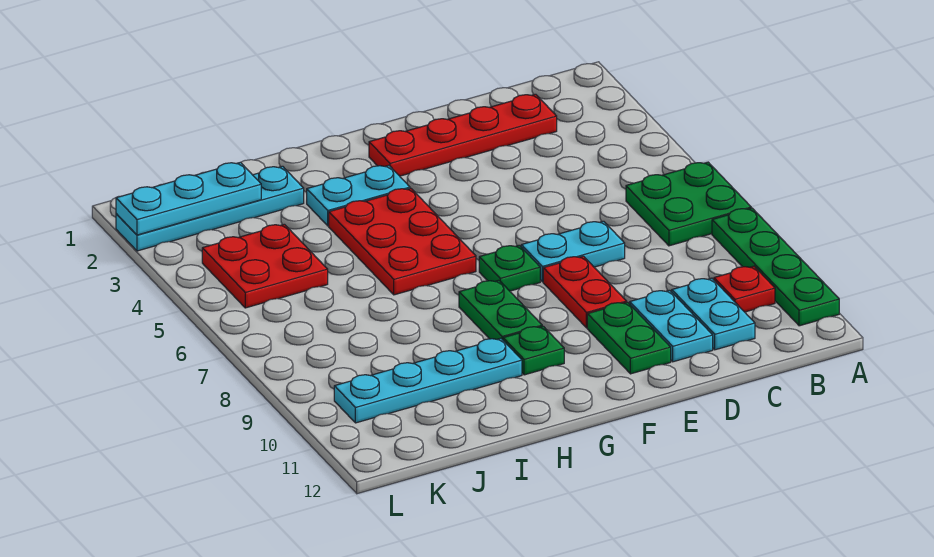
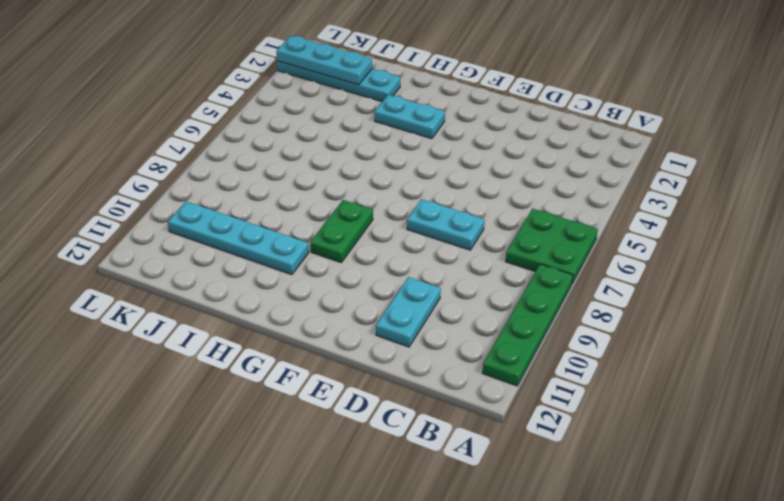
none -> red plate B10 level 1
none -> red plate C2:F2 level 1
none -> cyan plate C10:C11 level 1

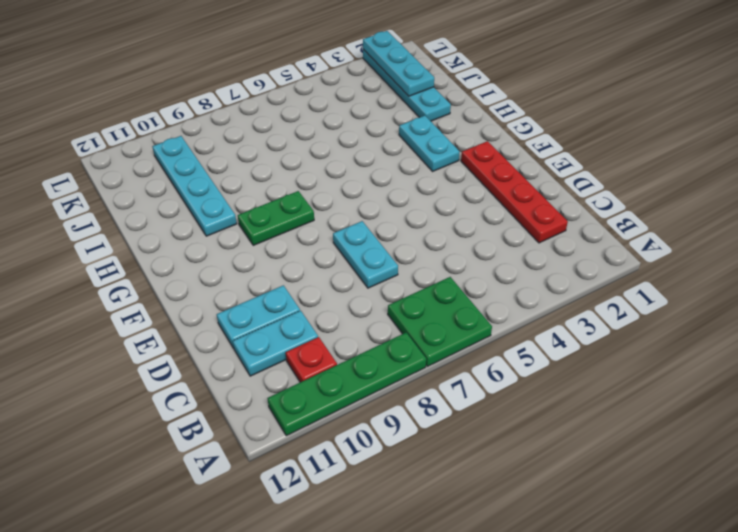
none -> red plate E8:E9 level 1
none -> green plate E10:E11 level 1
none -> green plate F7 level 1

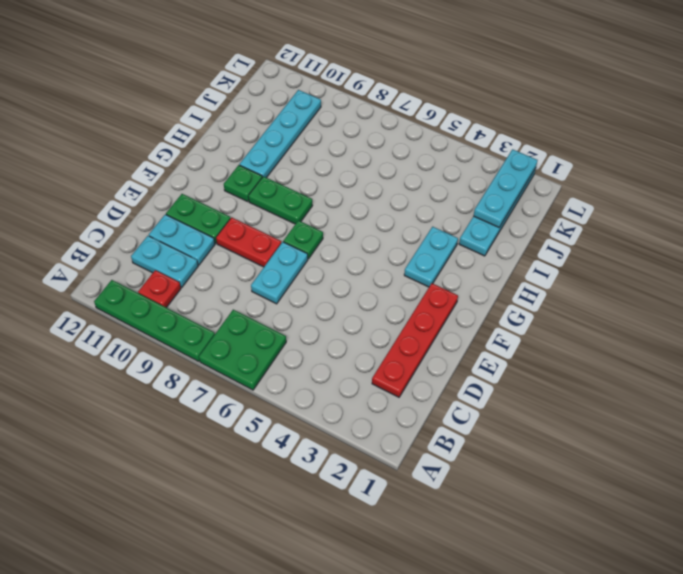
none -> red plate G4:H6 level 1
none -> red plate J4:K5 level 1

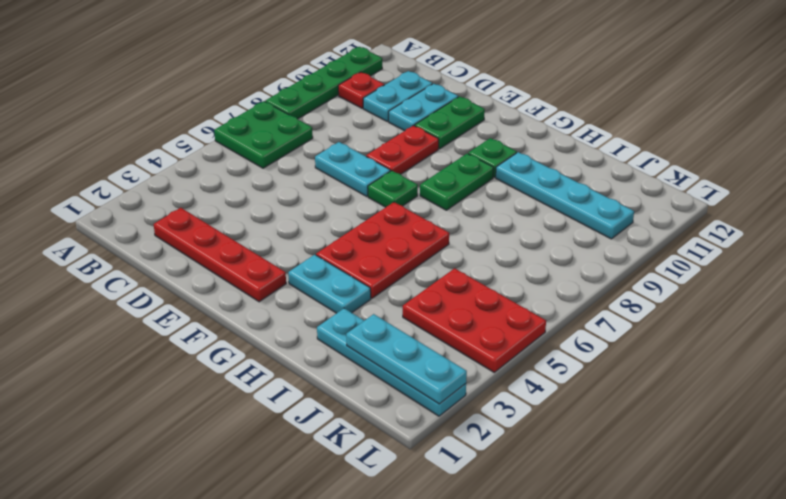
red plate J4:L5 level 1 -> red plate J4:K5 level 1

